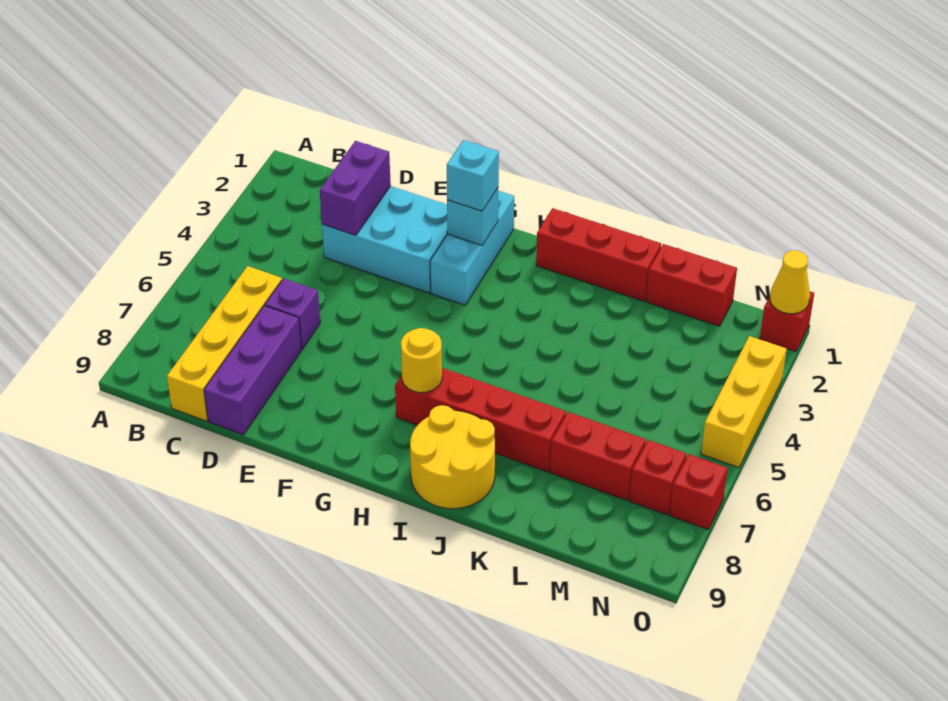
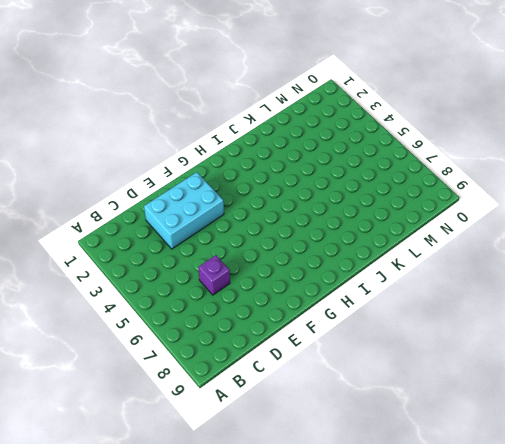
none -> yellow brick C6:C9 level 1
none -> purple brick D7:D9 level 1
none -> cyan brick G1:G3 level 1

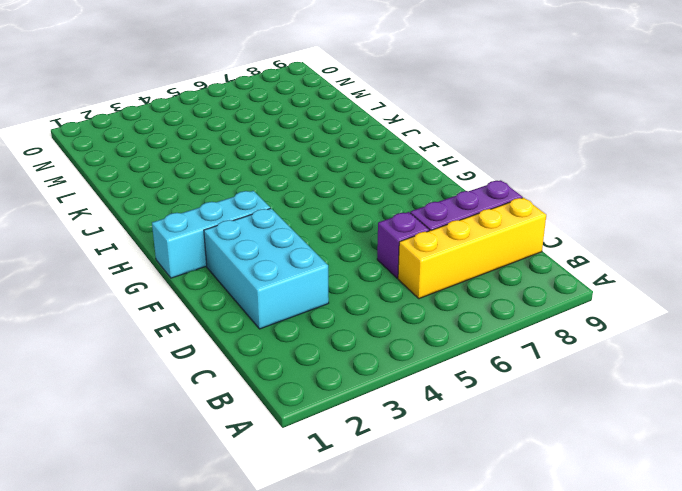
none -> red brick H7:K7 level 1
none -> red brick I1:K1 level 1
none -> yellow round brick I8:J9 level 1

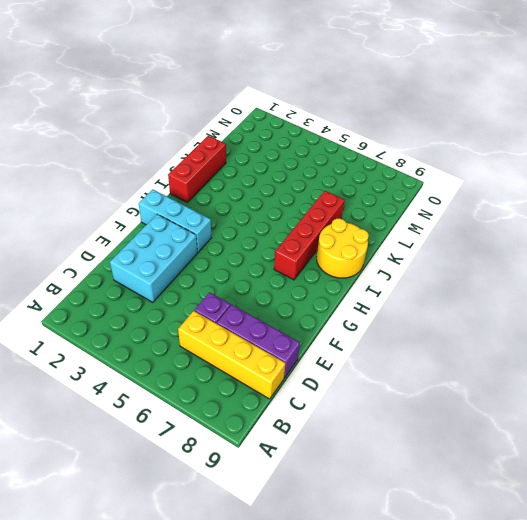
none -> red brick L1:M1 level 1
none -> red brick L7:M7 level 1
none -> red brick N7 level 1

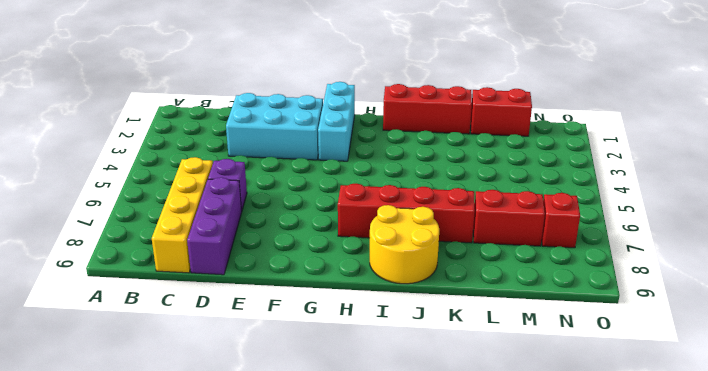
none -> red brick O1 level 1
none -> yellow brick O3:O5 level 1
none -> red brick O7 level 1

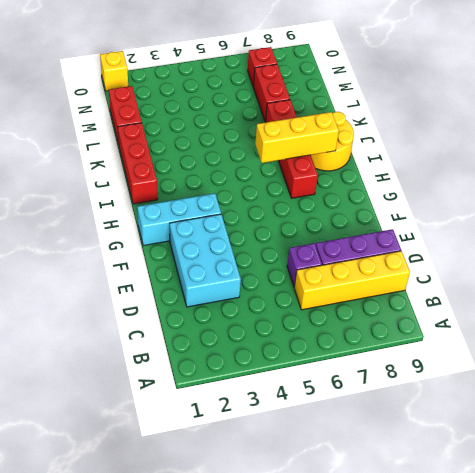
yellow brick I6:I8 level 2 -> yellow brick O3:O5 level 1
yellow brick O1 level 1 -> red brick O1 level 1
none -> red brick O7 level 1
none -> purple brick D2:D3 level 2
none -> cyan brick G2 level 2

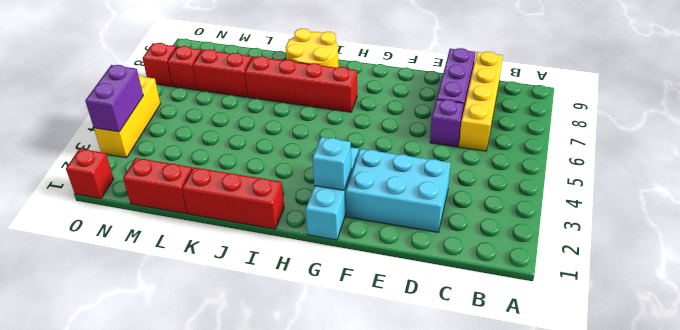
purple brick O3:O4 level 2 -> purple brick D2:D3 level 2
none -> yellow round brick H7 level 2
none -> yellow cone O1 level 2
none -> cyan brick G2 level 3

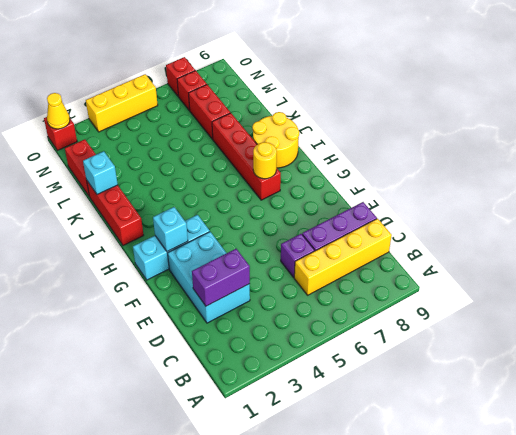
cyan brick K1 level 2 -> cyan brick G2 level 3

